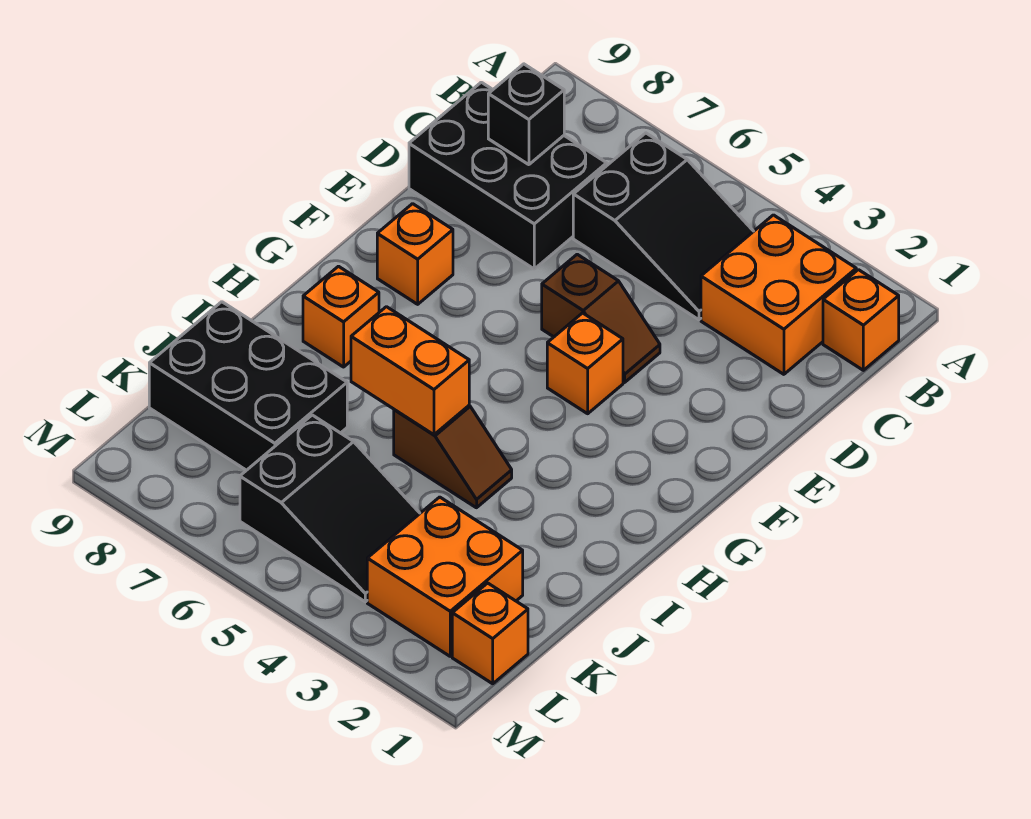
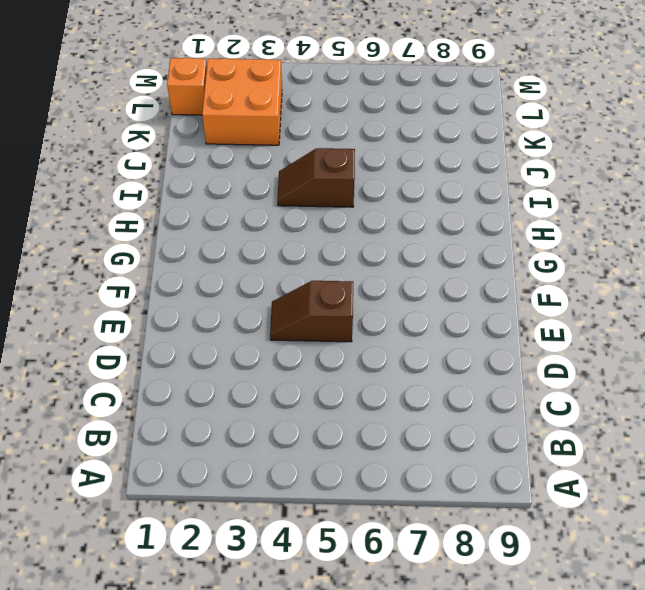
none -> orange brick B1 level 1
none -> orange brick B2:C3 level 1
none -> black slope B4:C6 level 1 top 6

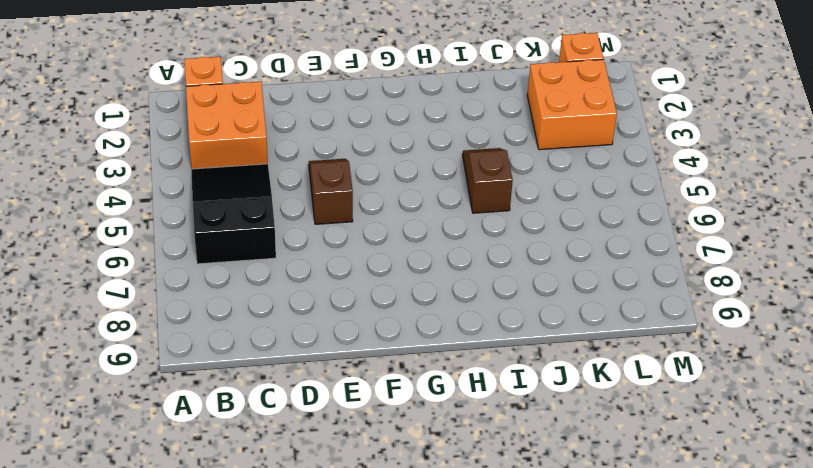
none -> black brick C7:D9 level 1
none -> orange brick F4 level 1
none -> orange brick F8 level 1

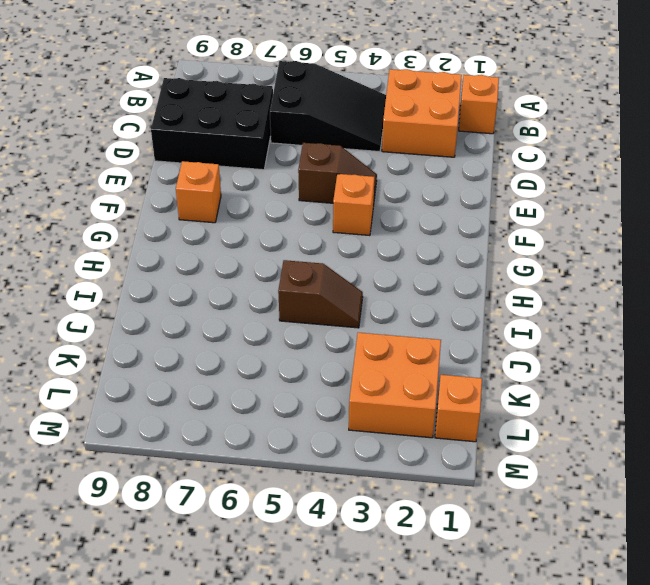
none -> orange brick H8 level 1
none -> black brick J7:K9 level 1
none -> black slope K4:L6 level 1 top 6

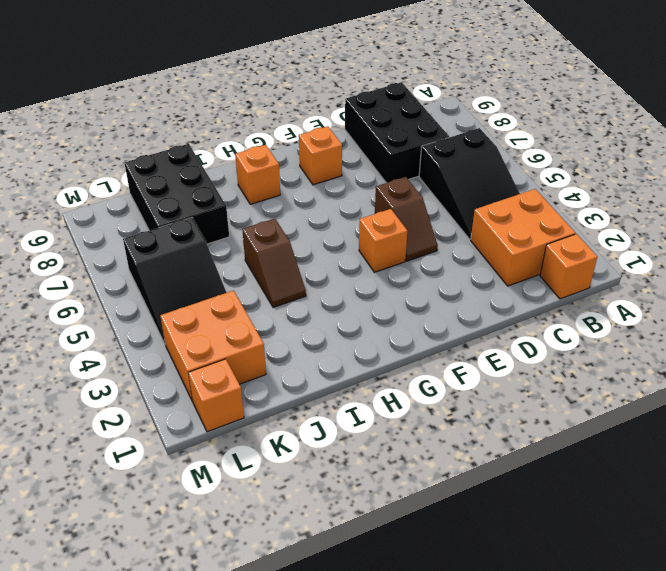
none -> black brick C8 level 2
none -> orange brick I5:I6 level 2

